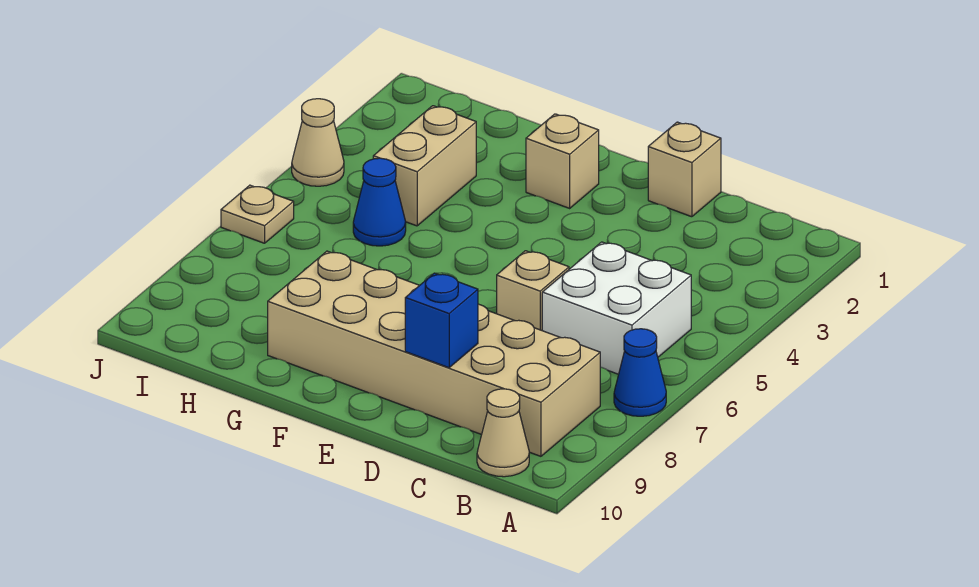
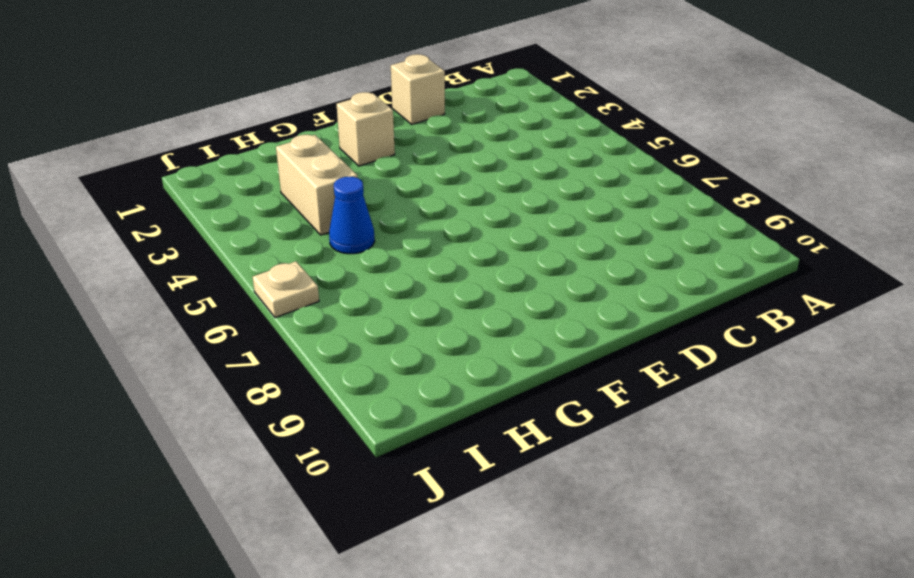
none -> blue cone A7 level 1
none -> white brick B5:C6 level 1
none -> tan brick B8:G9 level 1

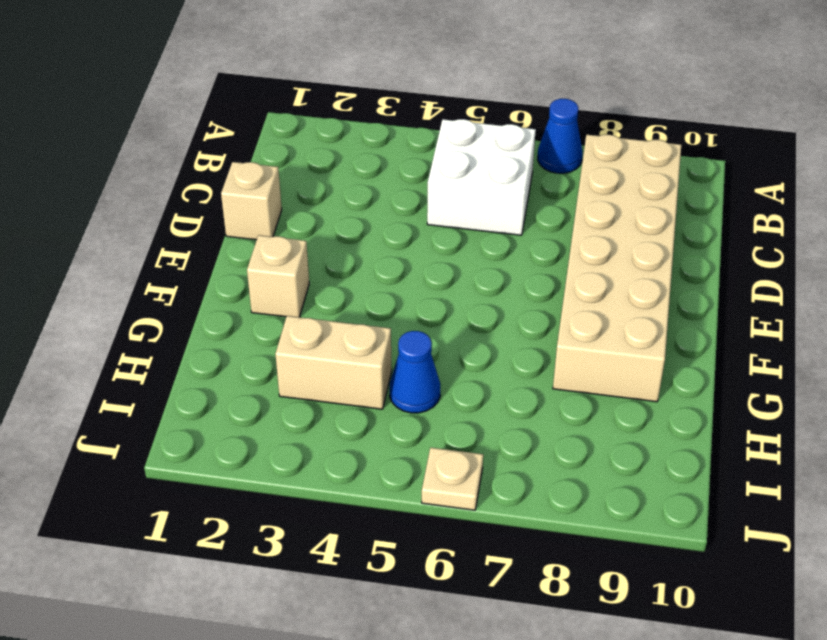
none -> tan cone B10 level 1
none -> tan brick D6 level 1
none -> tan cone J4 level 1

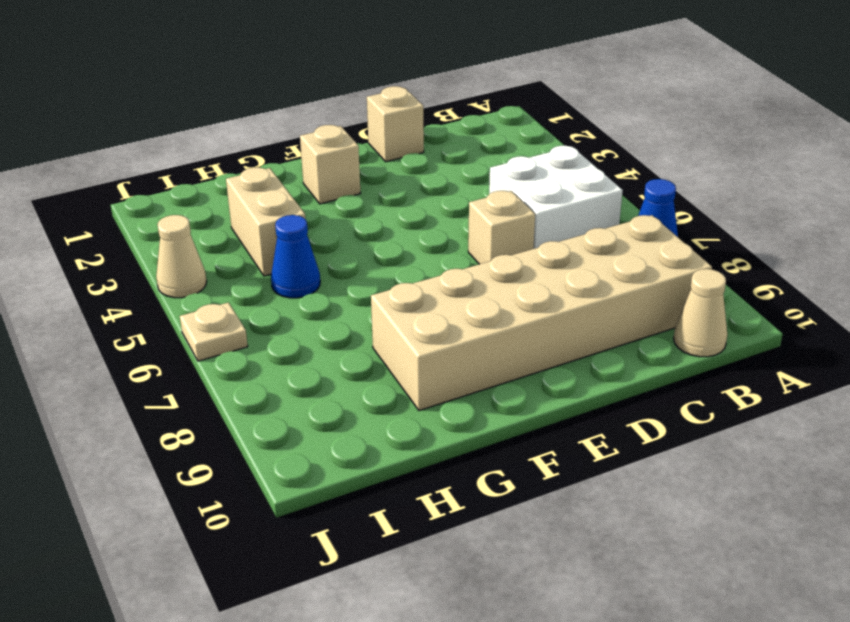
none -> blue brick D9 level 2

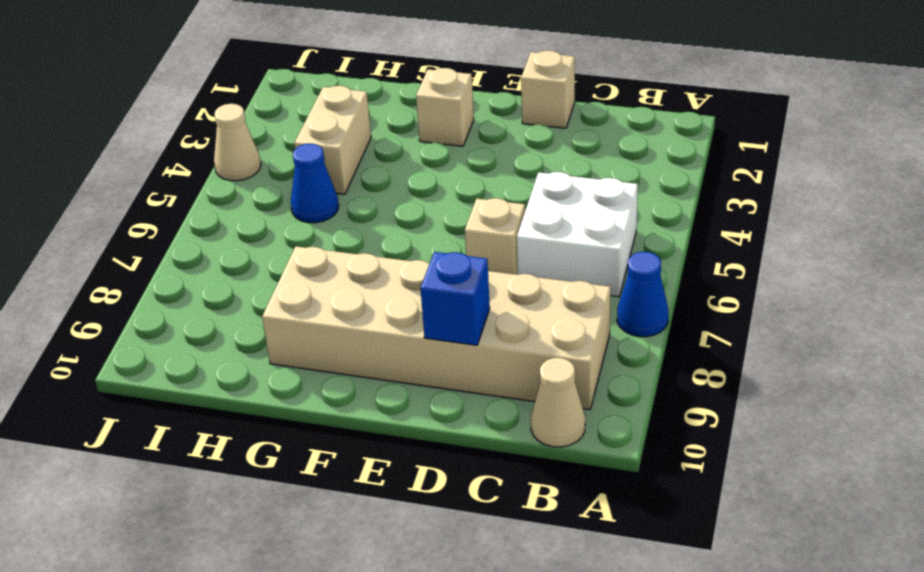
none -> tan plate J6 level 1

